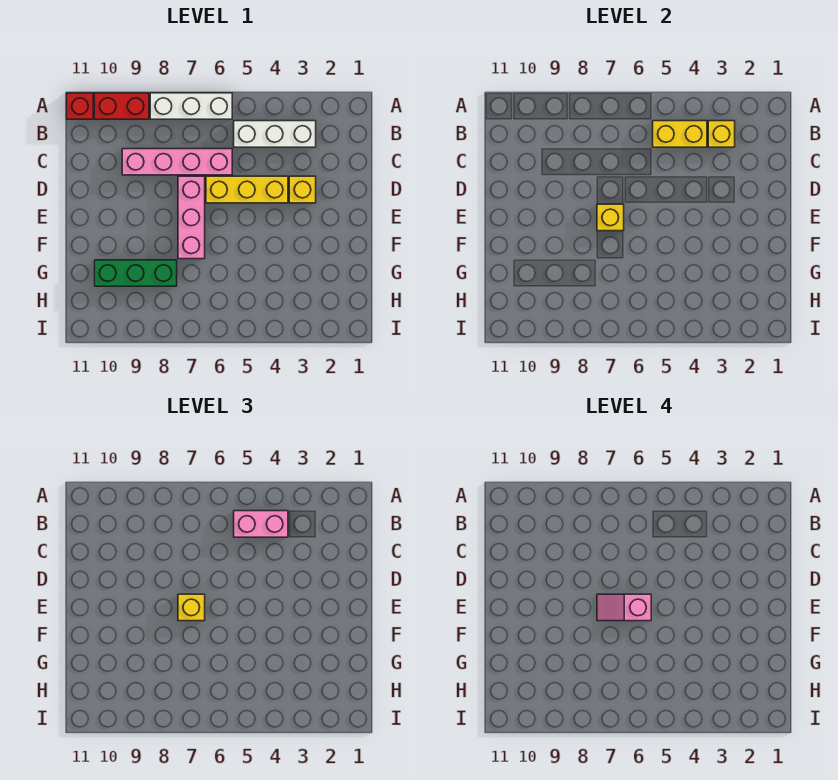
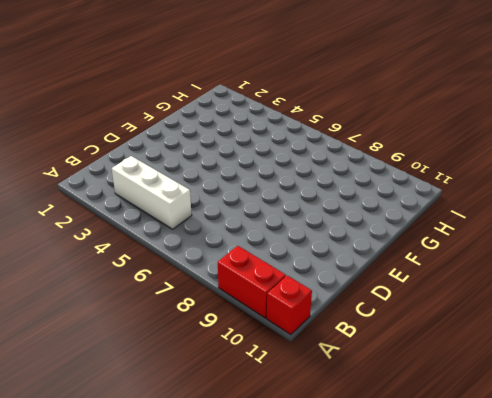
none -> white brick A6:A8 level 1
none -> pink brick C6:C9 level 1
none -> yellow brick D3 level 1

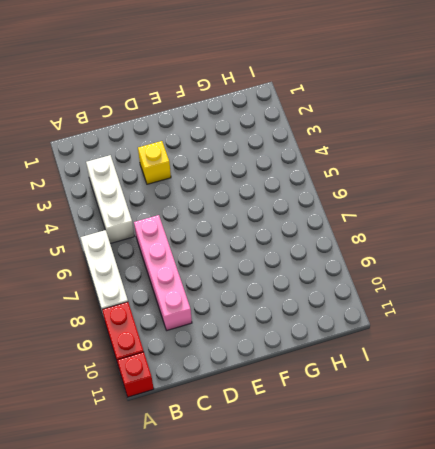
none -> yellow brick D4:D6 level 1
none -> pink brick D7:F7 level 1
none -> green brick G8:G10 level 1

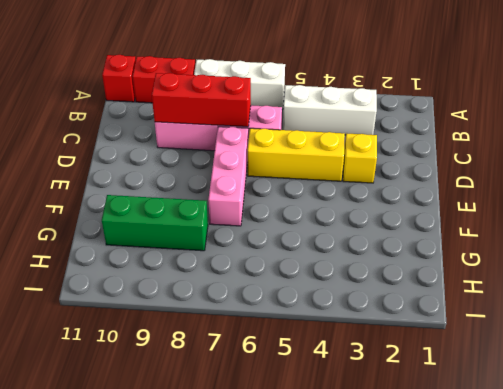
red brick C7:C9 level 2 -> none
none -> yellow brick B3 level 2
none -> yellow brick B4:B5 level 2
none -> yellow brick E7 level 2

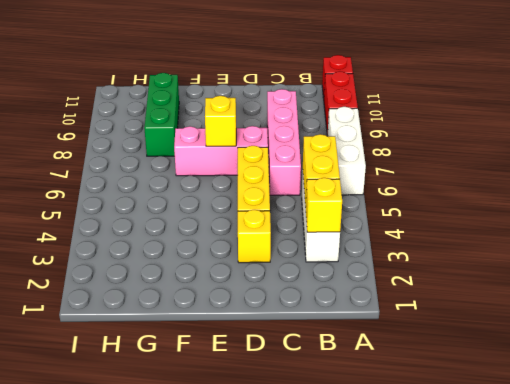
none -> pink brick B4:B5 level 3
none -> yellow brick E7 level 3
none -> pink slope E6:E7 level 4 top 6

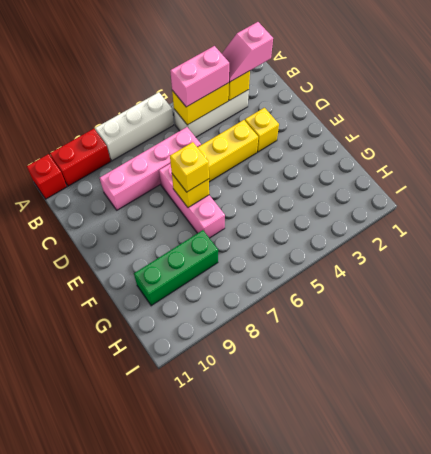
pink slope B2:B3 level 3 top 2 -> pink slope E6:E7 level 4 top 6

